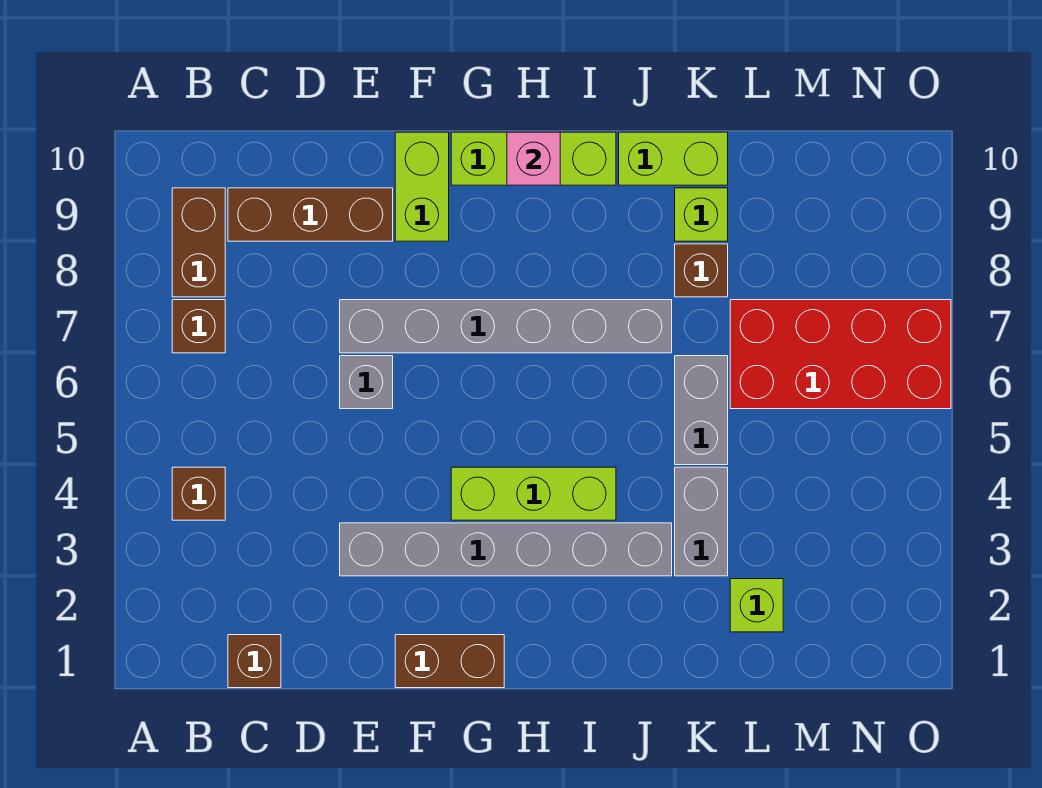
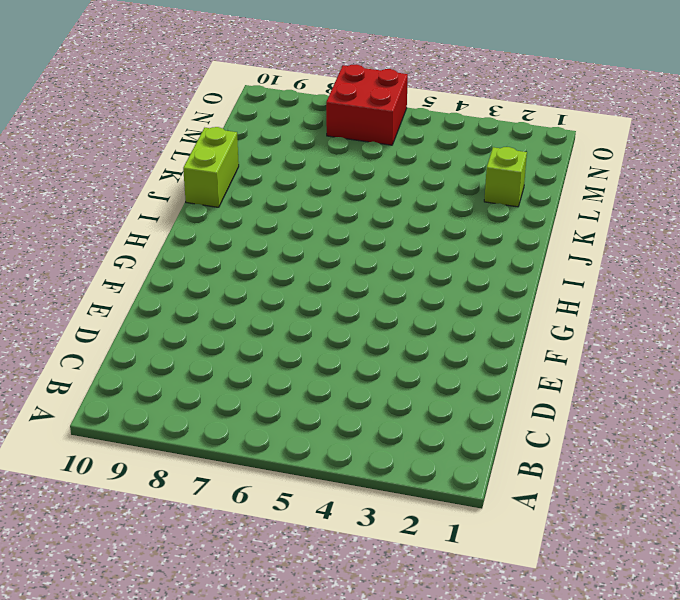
red brick N6:O7 level 1 -> red brick L6:O7 level 1
none -> brown brick B4 level 1
none -> brown brick B7 level 1
none -> brown brick B8:B9 level 1

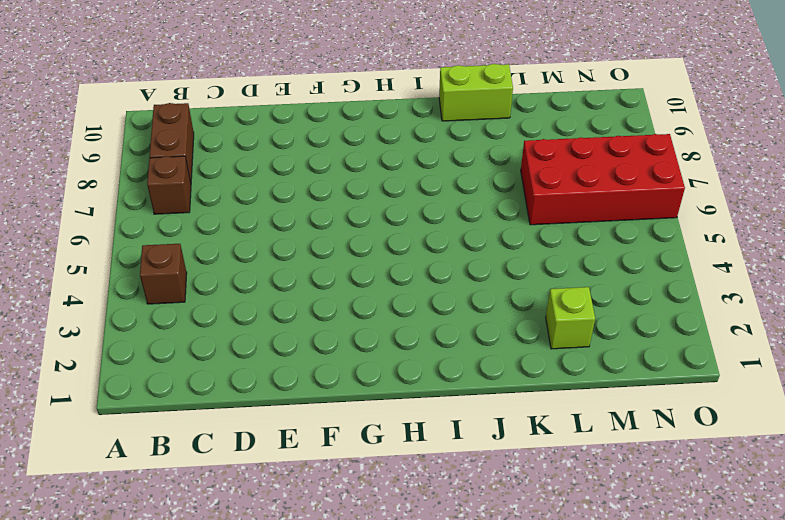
none -> brown brick C1 level 1
none -> brown brick C9:E9 level 1
none -> grey brick E3:J3 level 1

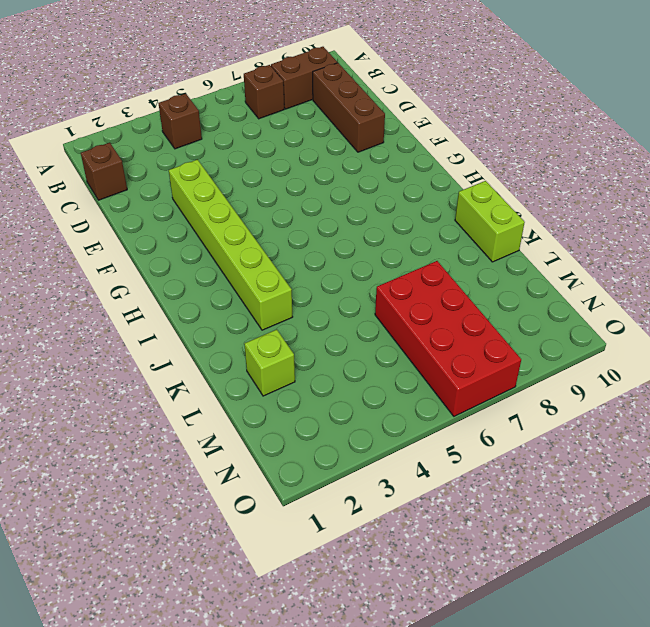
lime brick E3:J3 level 1 -> grey brick E3:J3 level 1
none -> grey brick E6 level 1
none -> grey brick E7:J7 level 1
none -> brown brick F1:G1 level 1

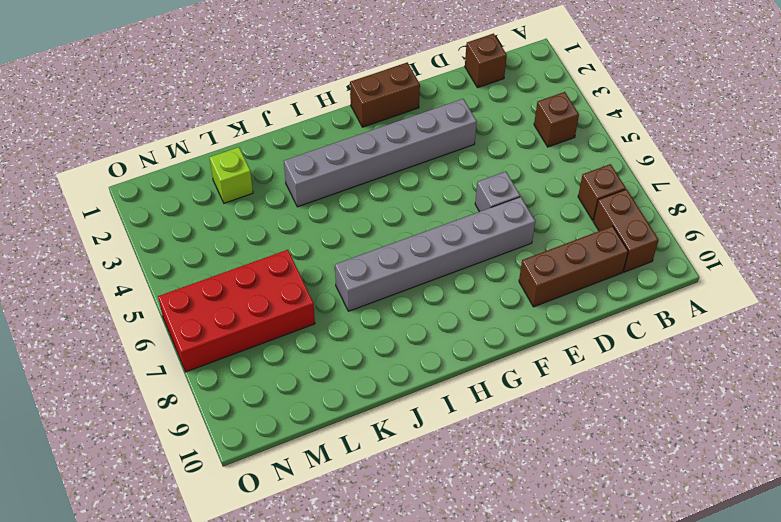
none -> lime brick F9:F10 level 1
none -> lime brick G4:I4 level 1
none -> lime brick G10:I10 level 1

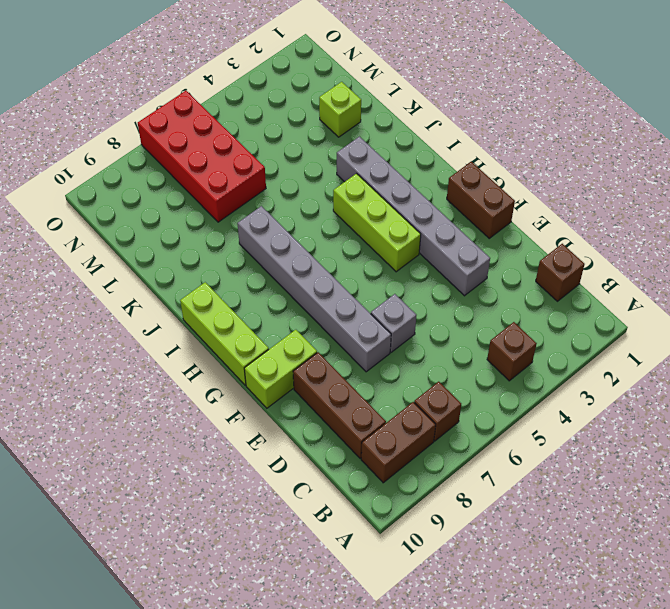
none -> lime brick J10:K10 level 1
none -> grey brick K3:K4 level 1
none -> grey brick K5:K6 level 1

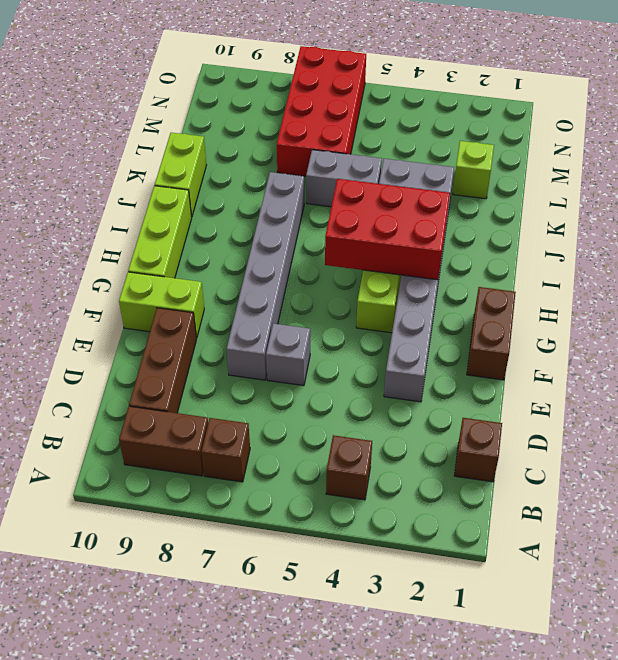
red brick H3:I5 level 2 -> none
none -> brown brick K8 level 1
none -> lime brick K9 level 1
none -> pink brick H10 level 2

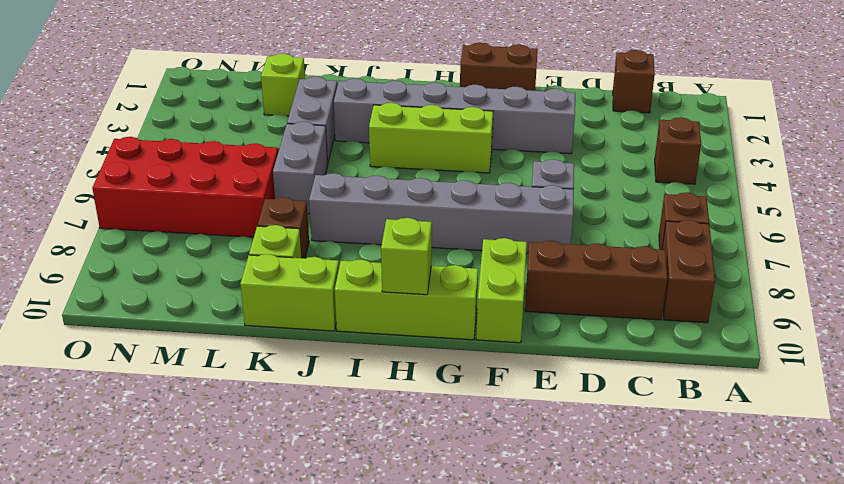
lime brick H10 level 2 -> pink brick H10 level 2

